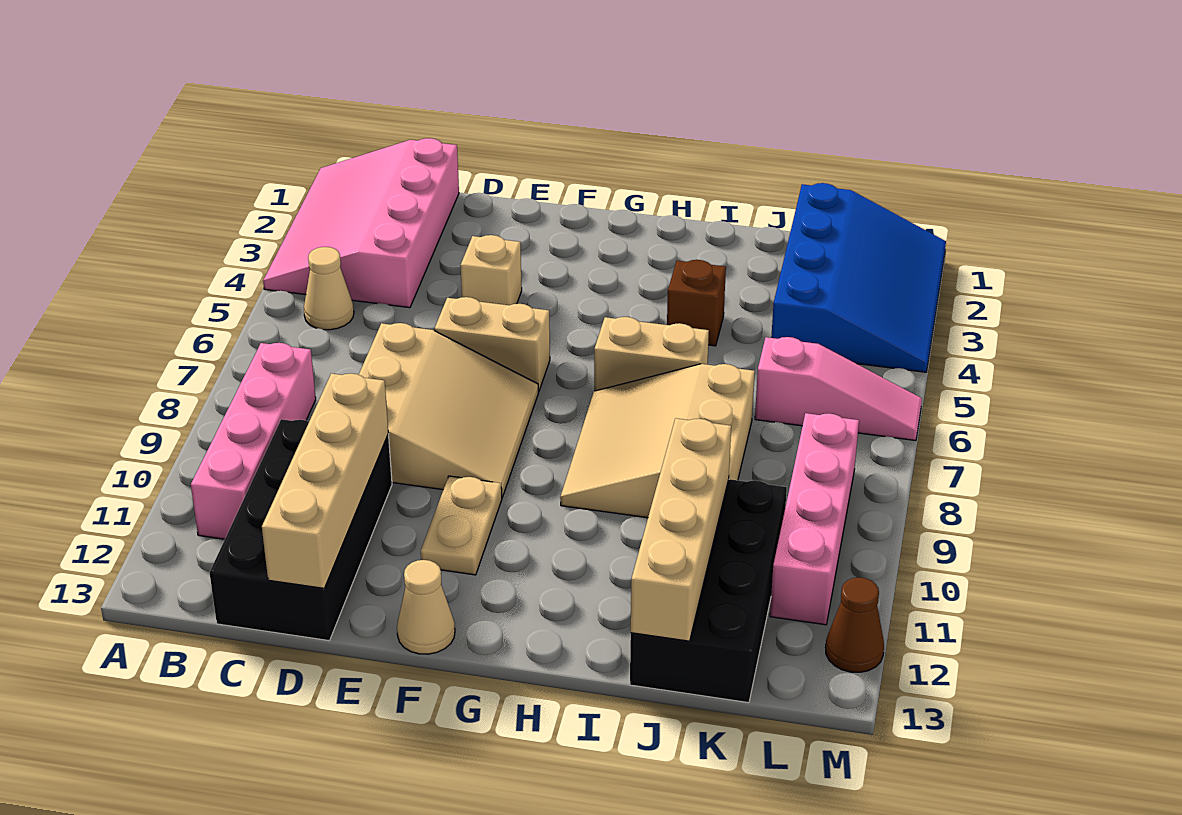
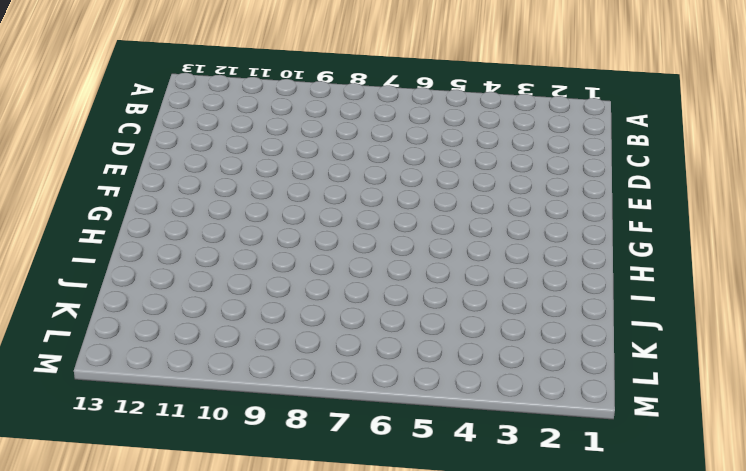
none -> pink slope A1:C4 level 1 top C
none -> tan cone B5 level 1
none -> pink brick B8:B11 level 1

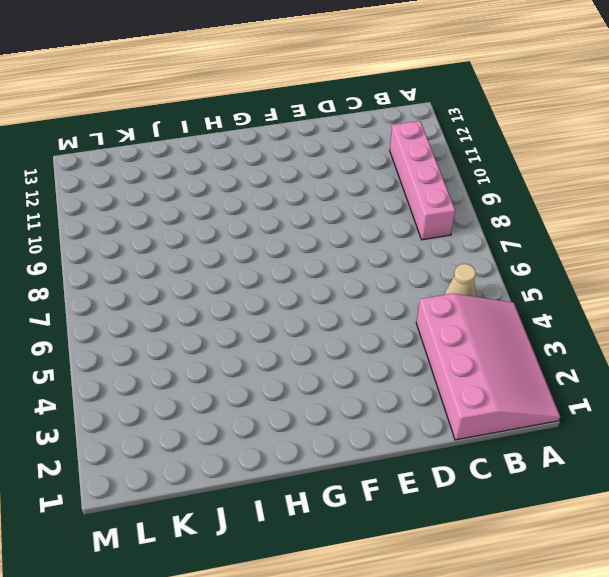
none -> black brick C10:D13 level 1
none -> tan slope D7:F9 level 1 top D
none -> tan brick E4 level 1

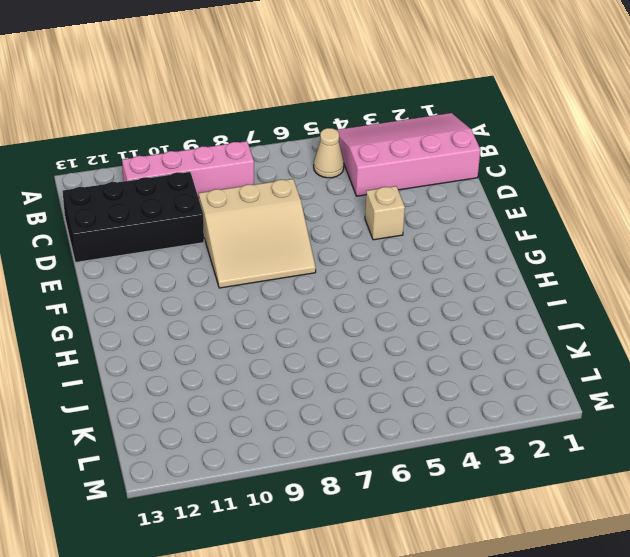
none -> tan brick E6:F6 level 1
none -> tan plate F10:F11 level 1
none -> tan cone F13 level 1

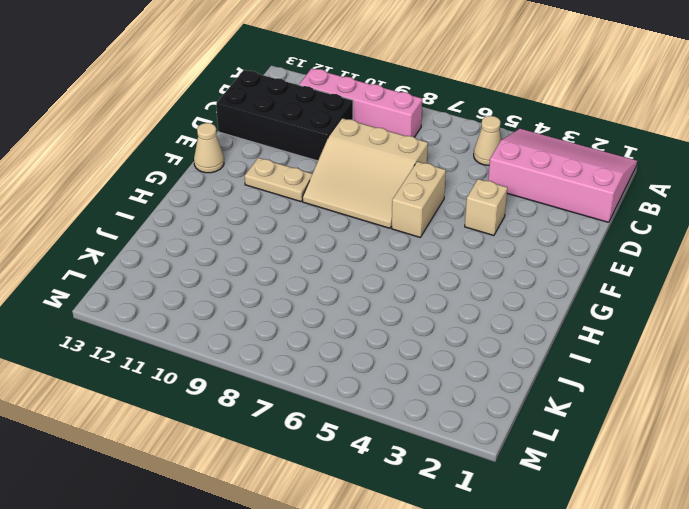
none -> tan brick H6:I6 level 1
none -> tan slope H7:J9 level 1 top J
none -> brown brick I4 level 1

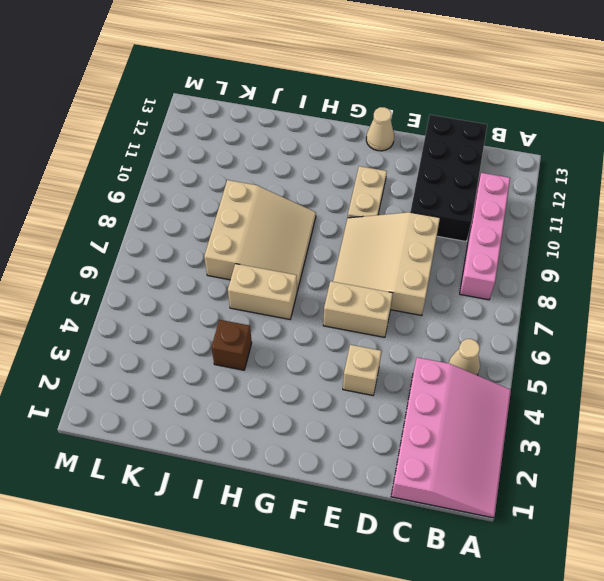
none -> black brick J10:K13 level 1
none -> blue slope K1:M4 level 1 top K
none -> pink slope K6:M6 level 1 top K

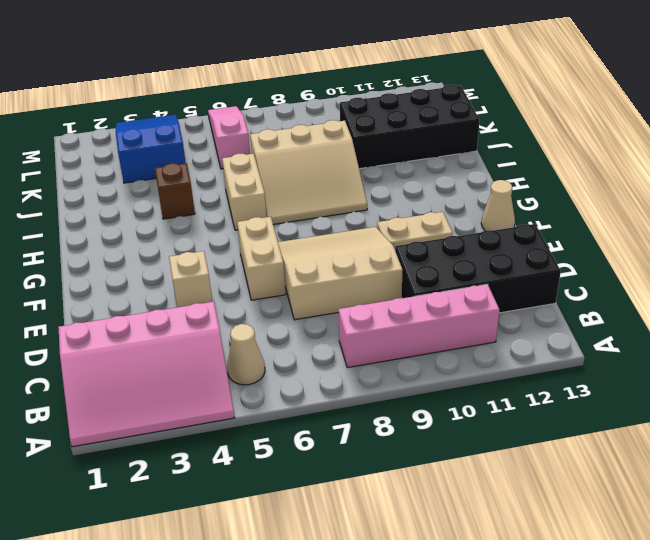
blue slope K3:M4 level 1 top K -> blue slope K1:M4 level 1 top K
none -> pink brick L8:L11 level 1
none -> brown cone M12 level 1
none -> tan brick D10:D13 level 2

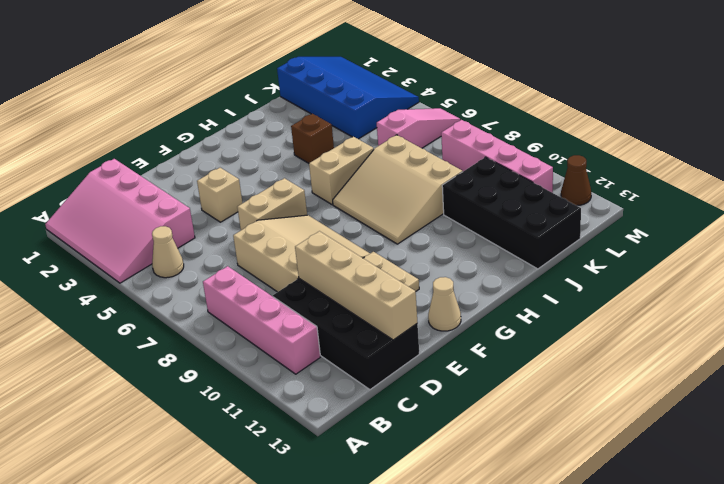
none -> tan brick J10:J13 level 2

